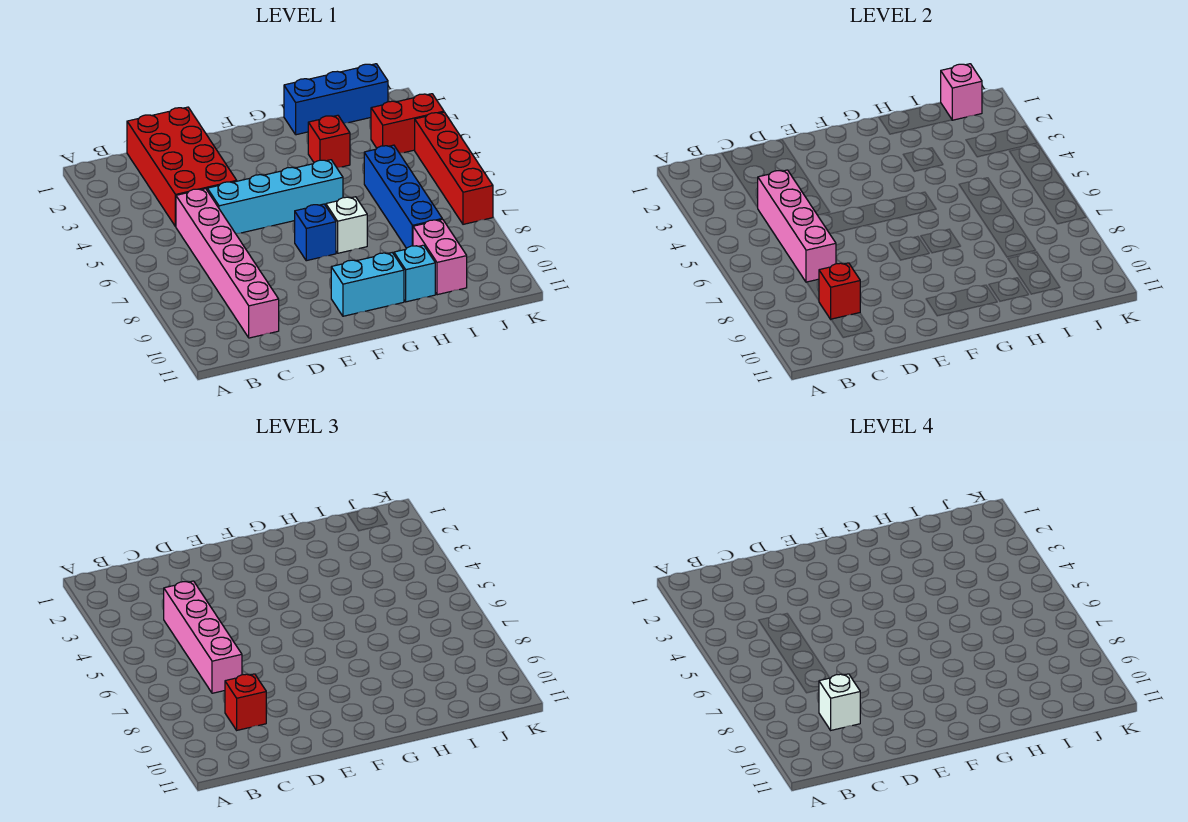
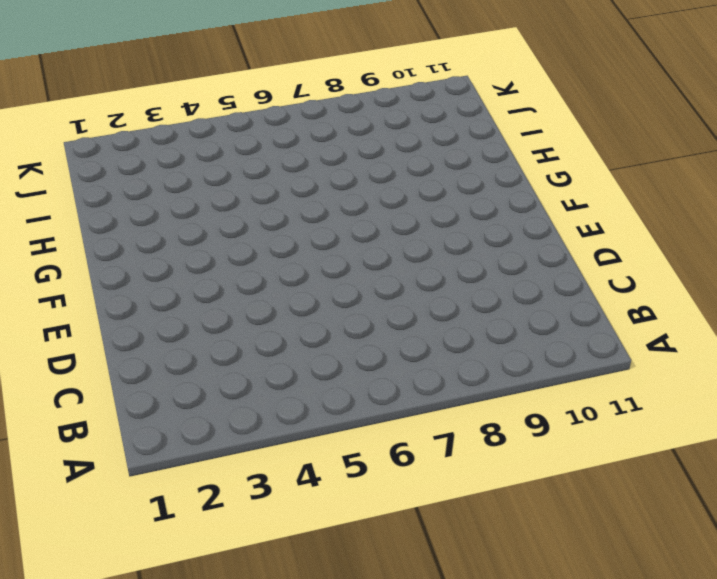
none -> red brick C1:D4 level 1
none -> pink brick C5:C10 level 1
none -> cyan brick D5:G5 level 1

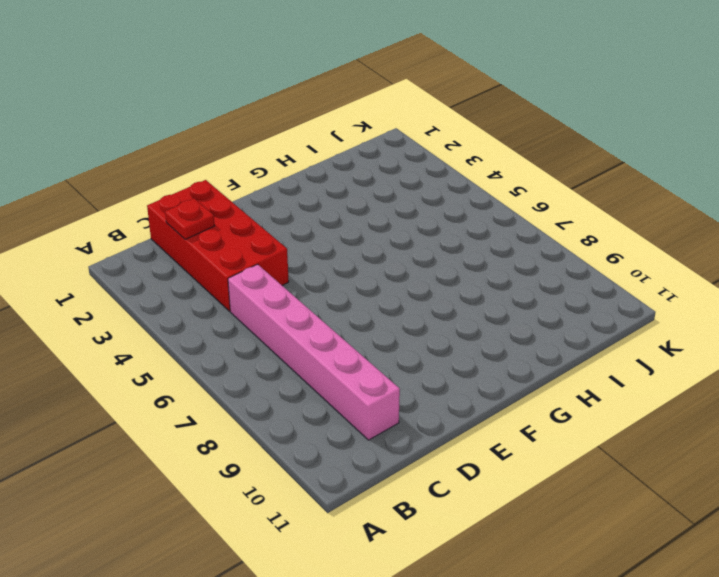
red plate C2 level 2 -> none
none -> cyan brick D5:G5 level 1
none -> blue brick F7 level 1
none -> cyan brick F10:G10 level 1

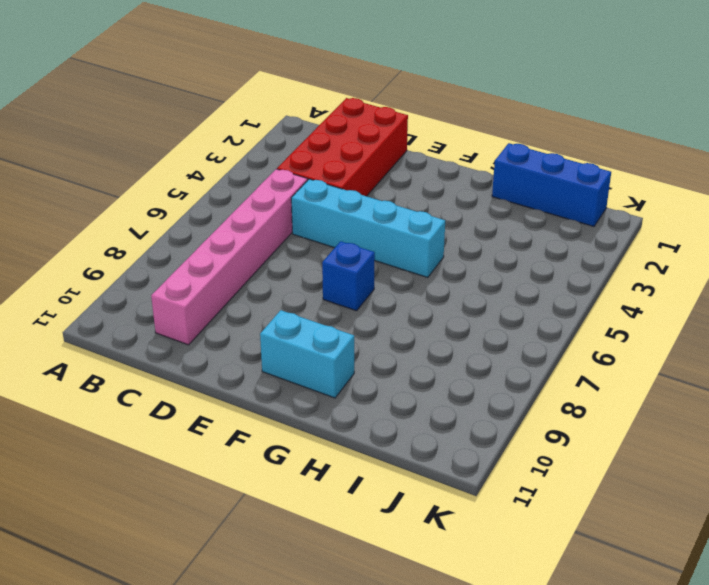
none -> white brick G7 level 1
none -> red brick H3 level 1
none -> cyan brick H10 level 1

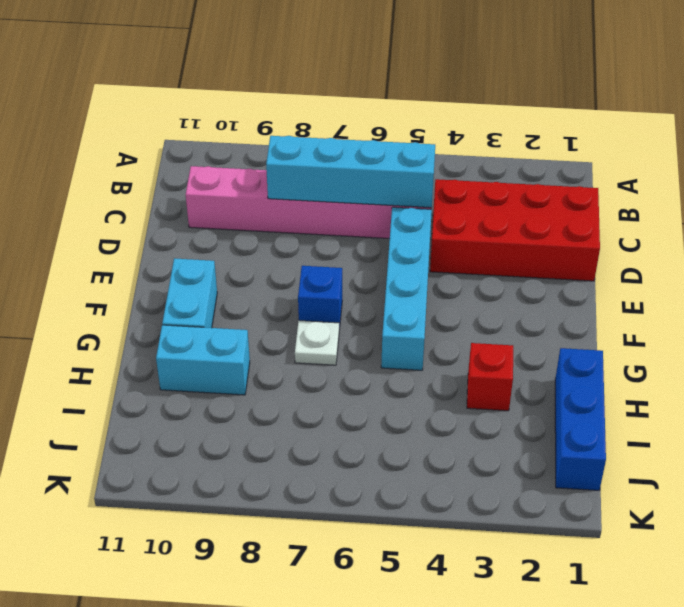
cyan brick C5:C8 level 2 -> pink brick C4:C7 level 2
white plate G7 level 1 -> white brick G7 level 1
cyan brick H9:H10 level 1 -> cyan brick H10 level 1
none -> blue brick I5:I8 level 1
none -> pink brick I9:I10 level 1
none -> red brick J3:K3 level 1

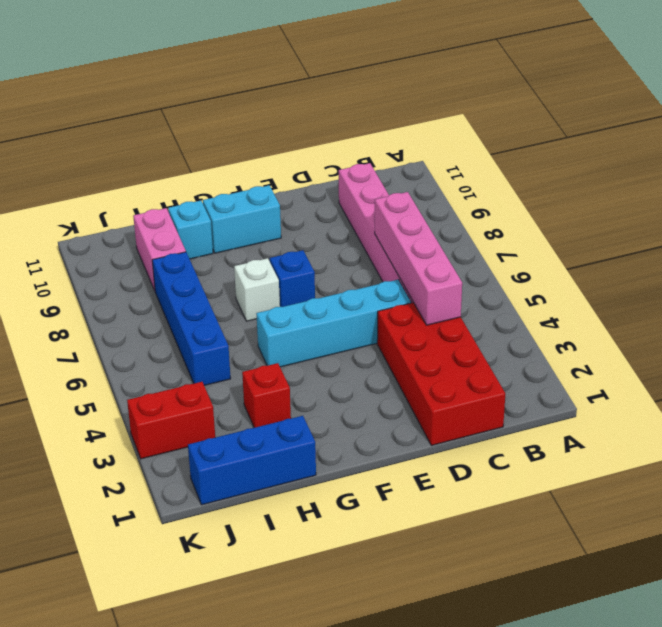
none -> red brick K4:K7 level 1
none -> red brick C9 level 2
none -> pink brick J1 level 2

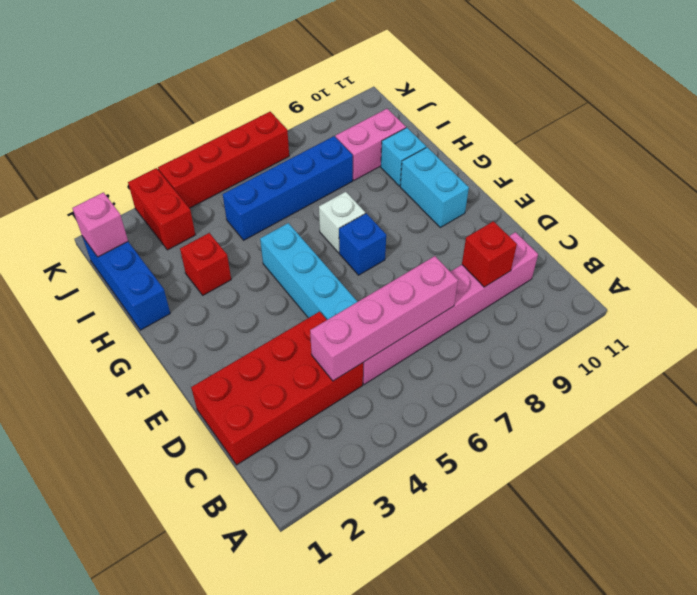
none -> pink brick C4:C7 level 3
none -> red brick C9 level 3
none -> white brick C9 level 4

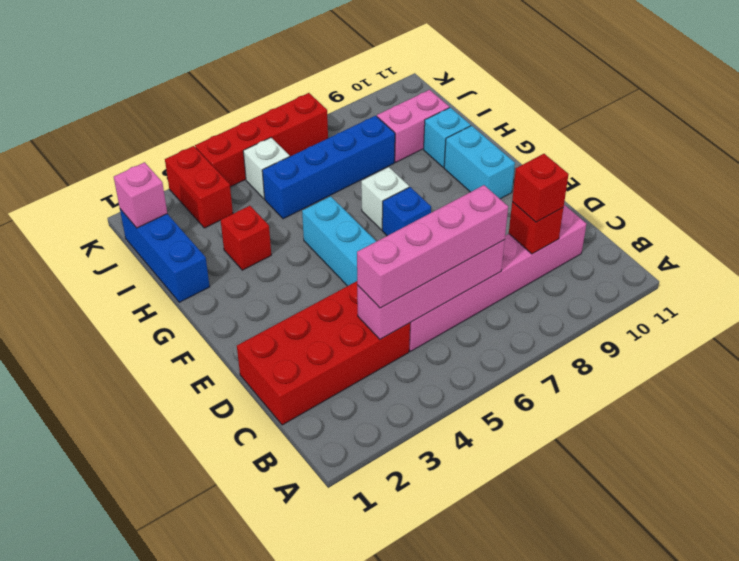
white brick J5 level 1 -> white brick C9 level 4

